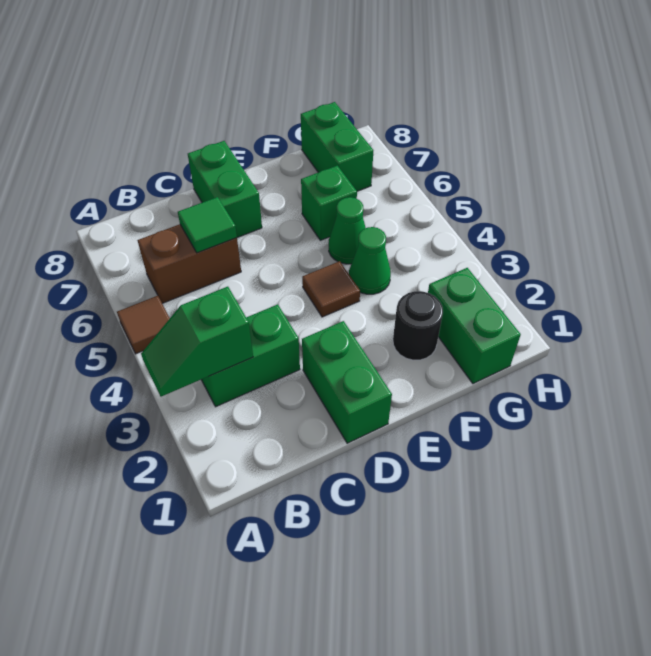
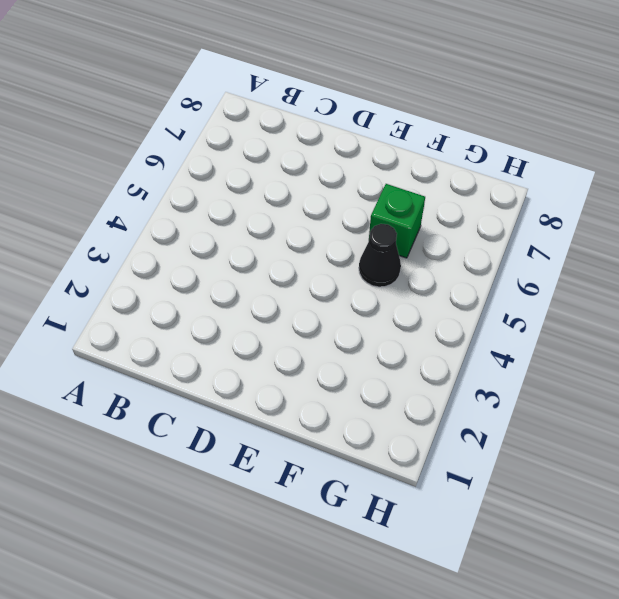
black cone F5 level 1 -> green cone F5 level 1
none -> brown tile A5 level 1
none -> green brick B3:C3 level 1
none -> brown brick B6:C6 level 1

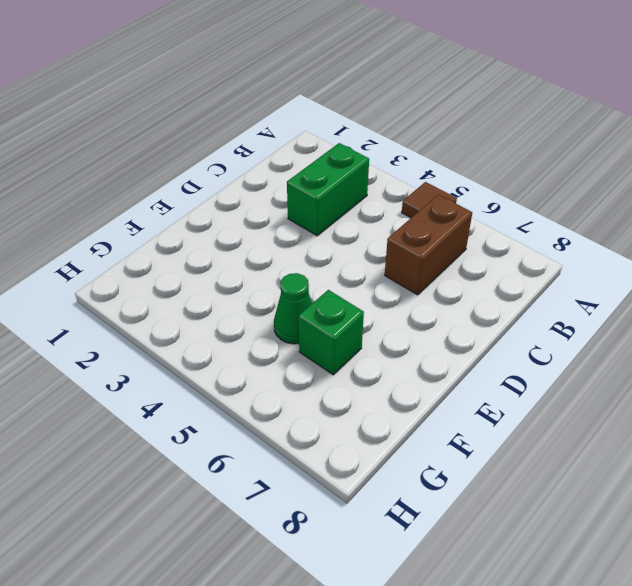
none -> green brick D1:D2 level 1
none -> green brick D7:D8 level 1
none -> brown tile E4 level 1

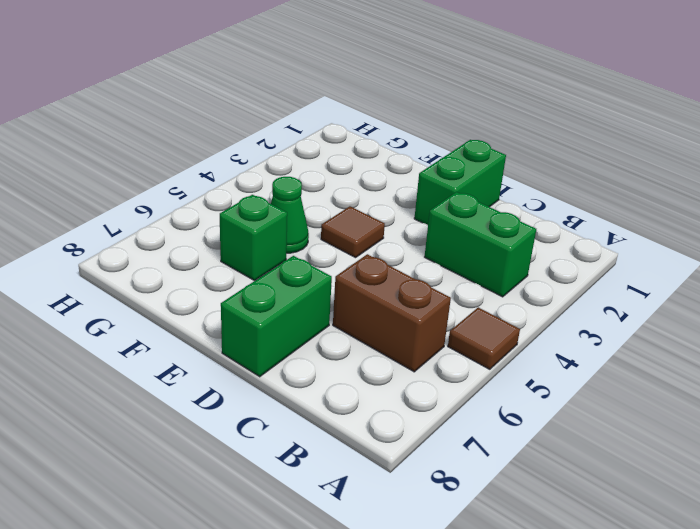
none -> black round brick F2 level 1
none -> green cone F4 level 1
none -> green brick G1:G2 level 1

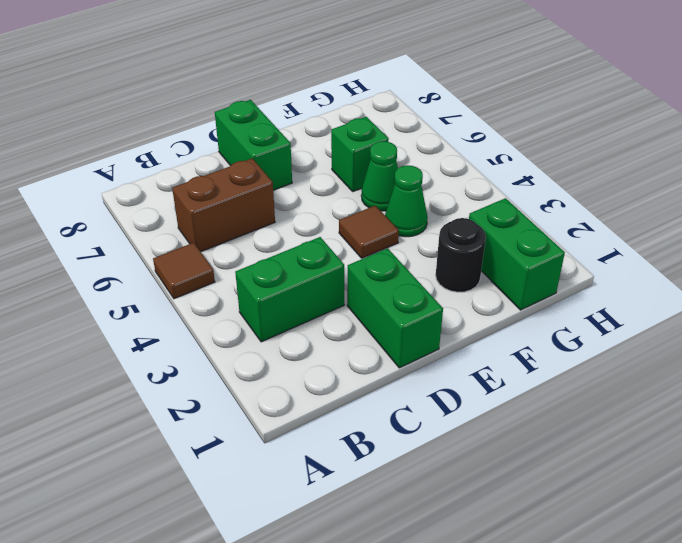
none -> green brick G7:G8 level 1
none -> green slope A3:B3 level 2 top B
none -> green tile C6 level 2

